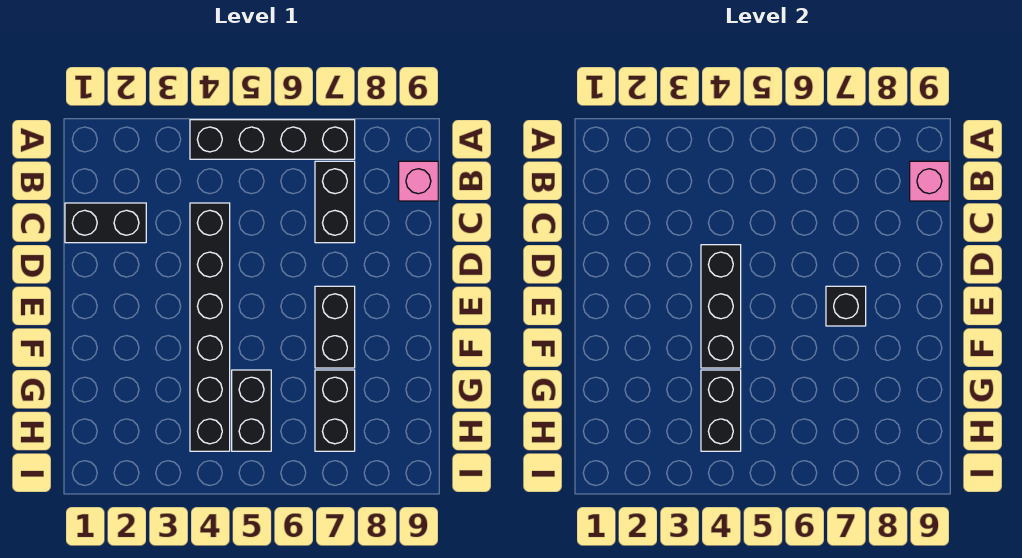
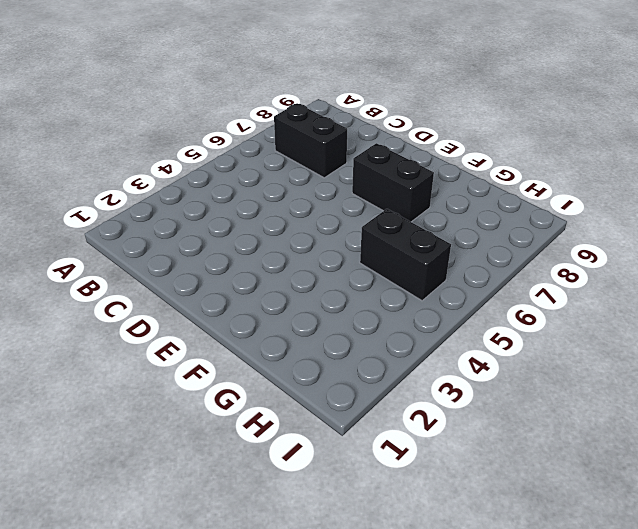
none -> black brick A4:A7 level 1
none -> pink brick B9 level 1
none -> black brick C1:C2 level 1

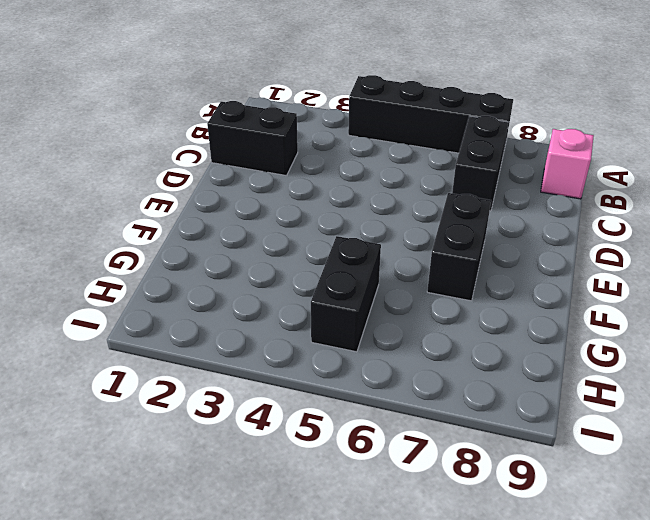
none -> black brick C4:H4 level 1
none -> black brick G7:H7 level 1
none -> pink brick B9 level 2

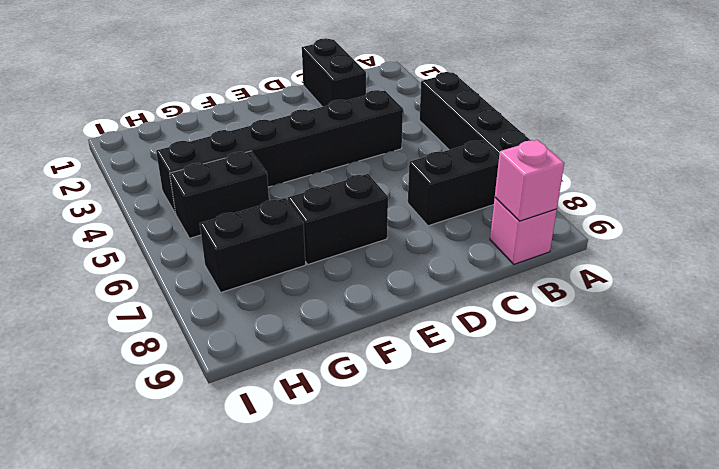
none -> black brick D4:F4 level 2
none -> black brick E7 level 2
none -> black brick G4:H4 level 2

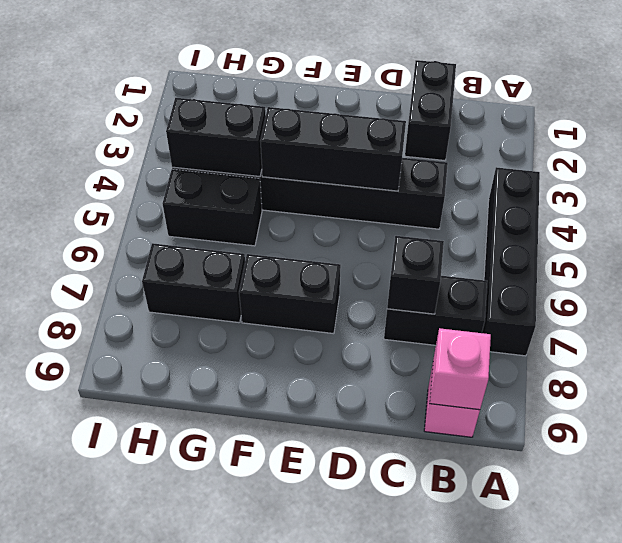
black brick C7 level 2 -> black brick E7 level 2

